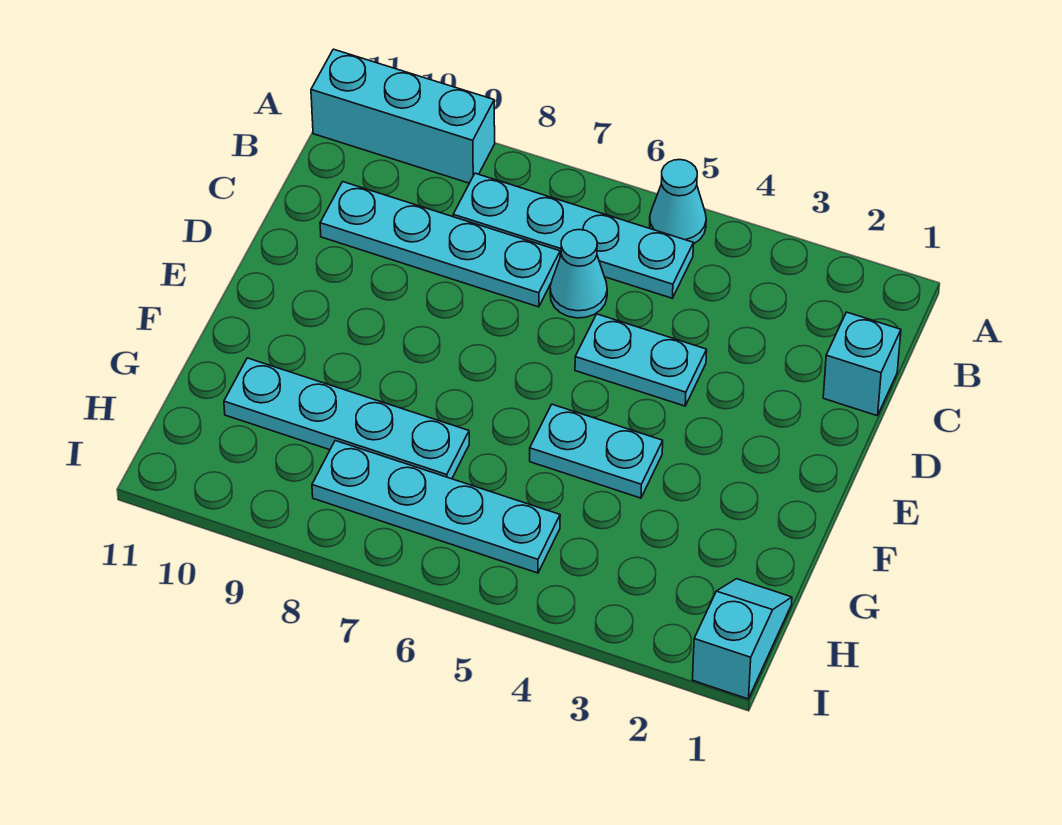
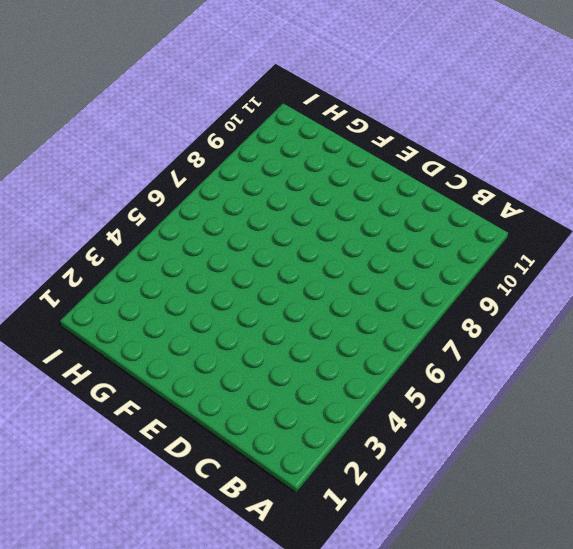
none -> cyan cone A5 level 1
none -> cyan brick A9:A11 level 1

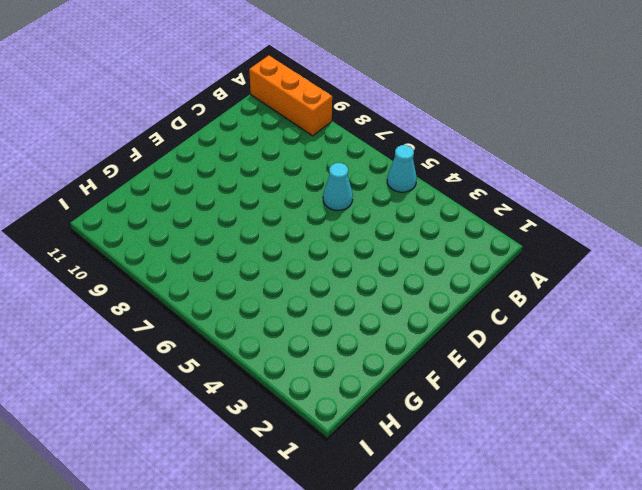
orange brick A9:A11 level 1 -> cyan brick A9:A11 level 1
none -> cyan plate B5:B8 level 1
none -> cyan brick C1 level 1

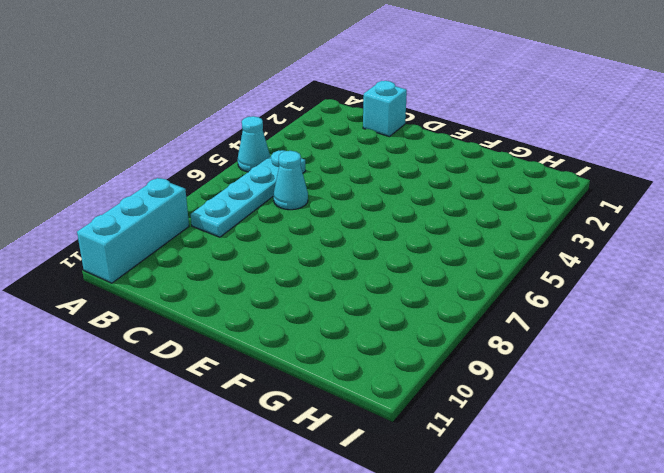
none -> cyan plate C7:C10 level 1
none -> cyan plate D4:D5 level 1

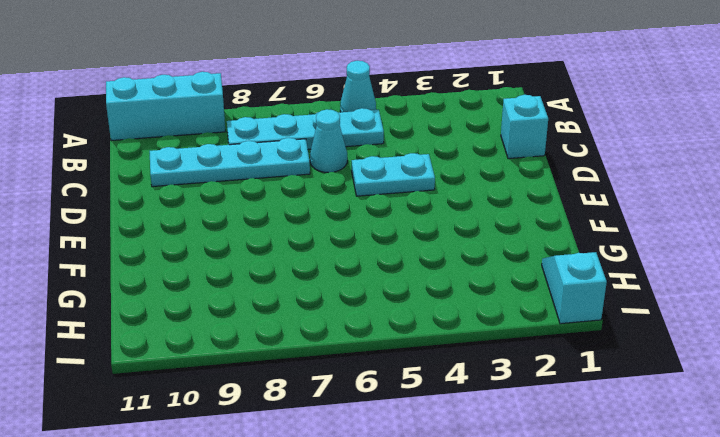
none -> cyan plate F4:F5 level 1
none -> cyan plate G7:G10 level 1

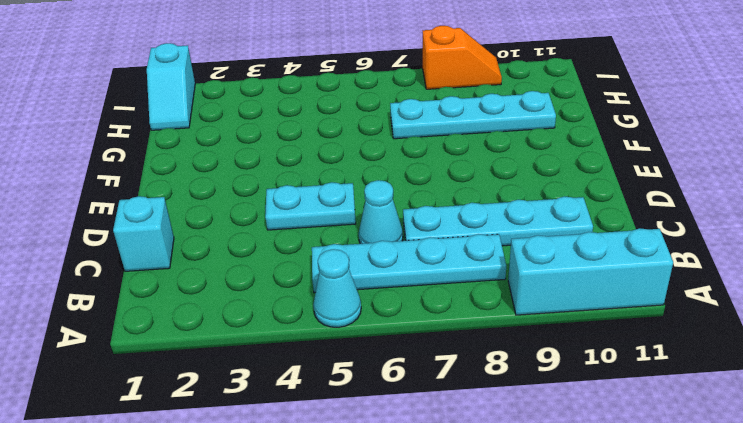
orange slope I8:I9 level 1 top 8 -> none
none -> cyan plate F4:F5 level 1
none -> cyan plate H5:H8 level 1

